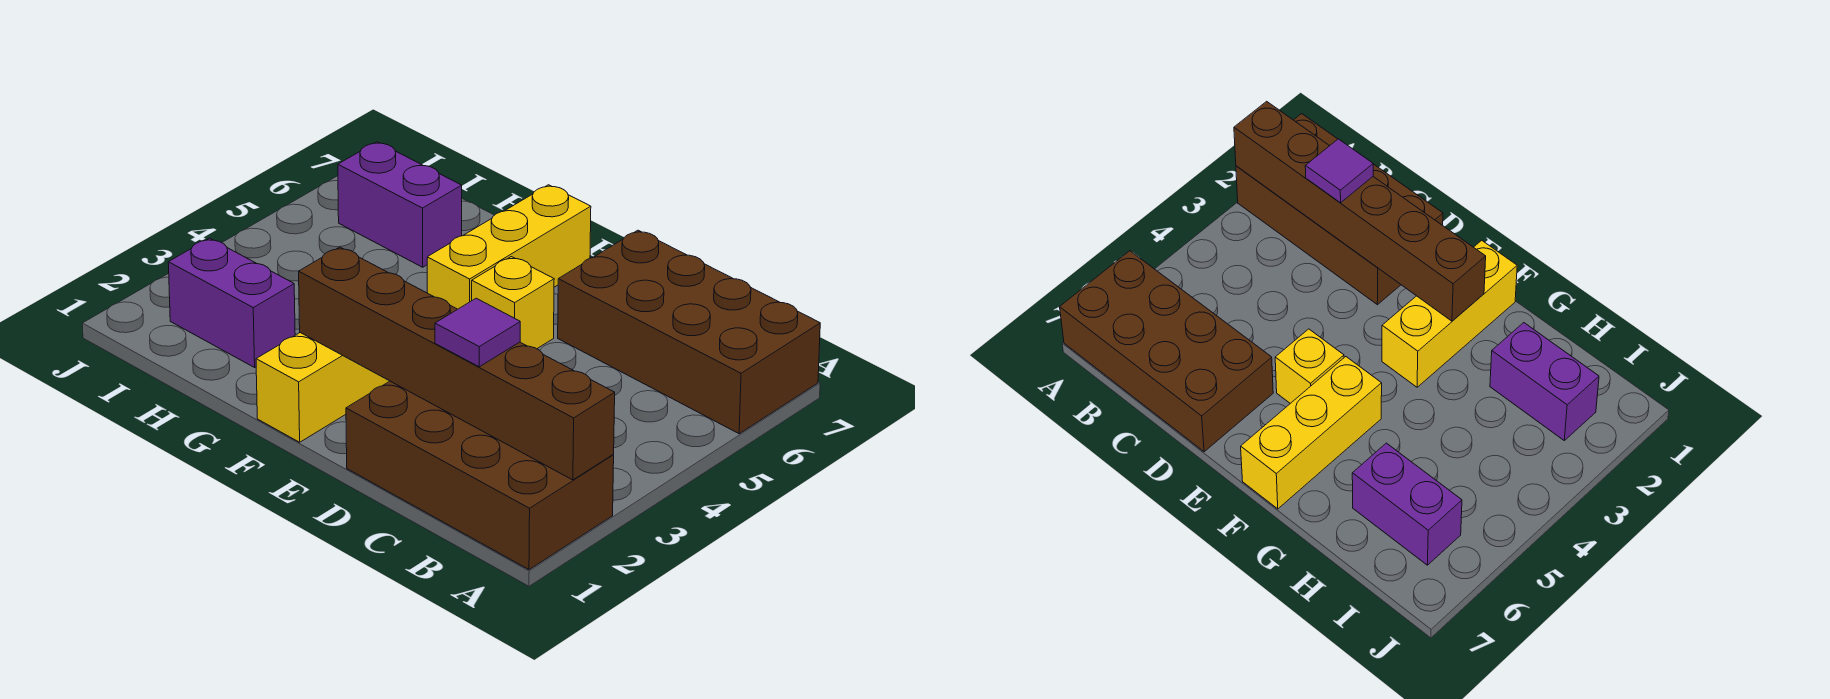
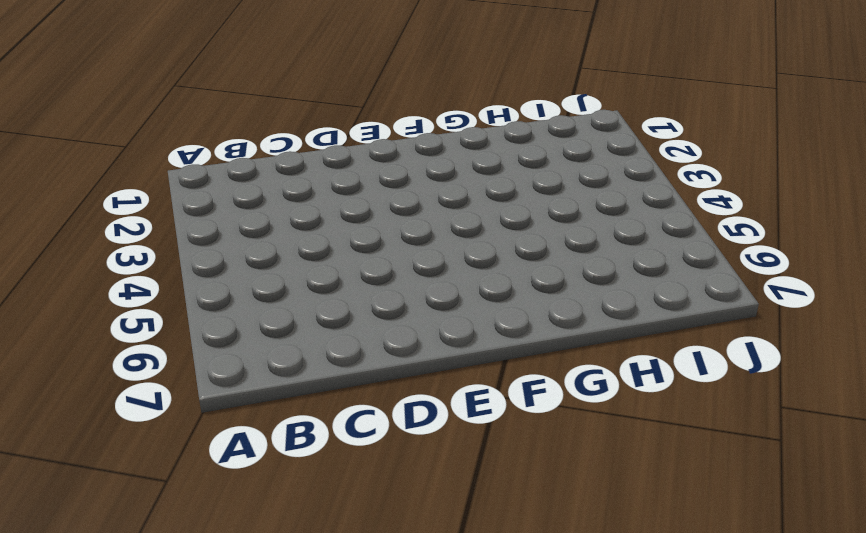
none -> brown brick A1:D2 level 1
none -> brown brick A6:D7 level 1

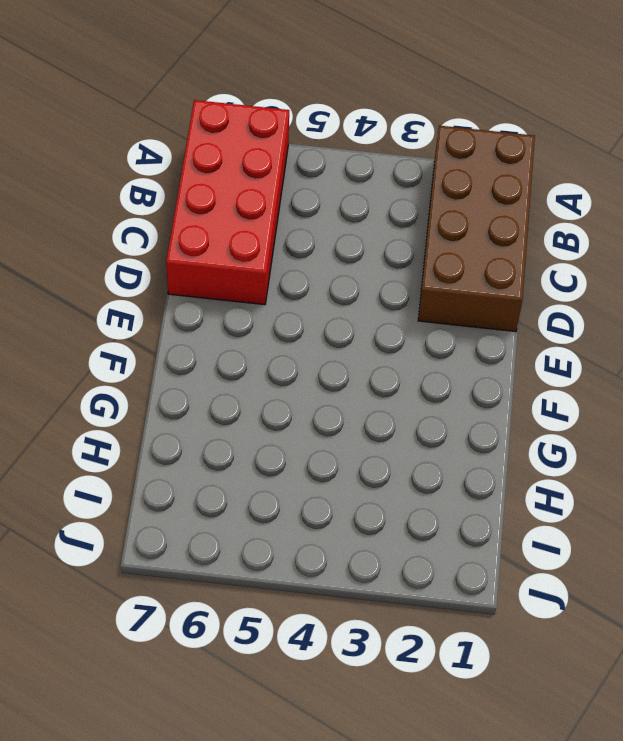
red brick A6:D7 level 1 -> brown brick A6:D7 level 1
none -> yellow brick E5 level 1
none -> yellow brick F1:F3 level 1

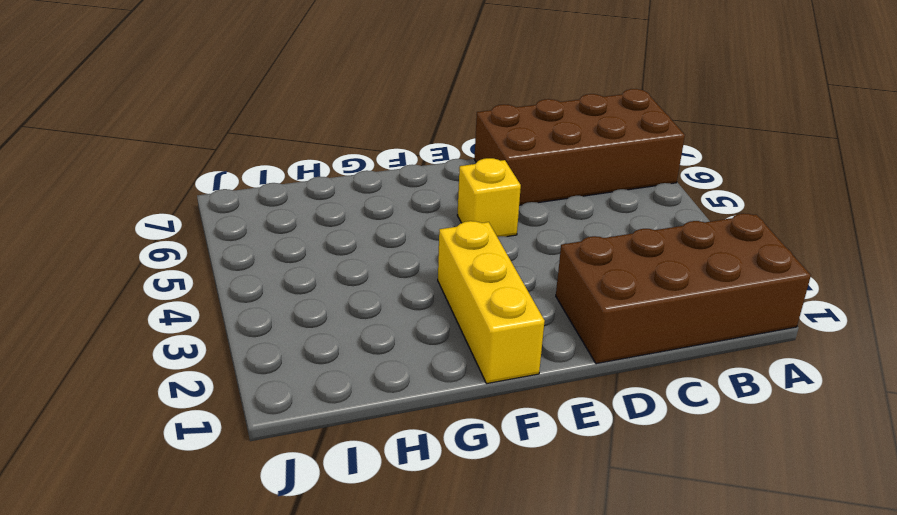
none -> yellow brick F5:F7 level 1
none -> purple brick H2:I2 level 1

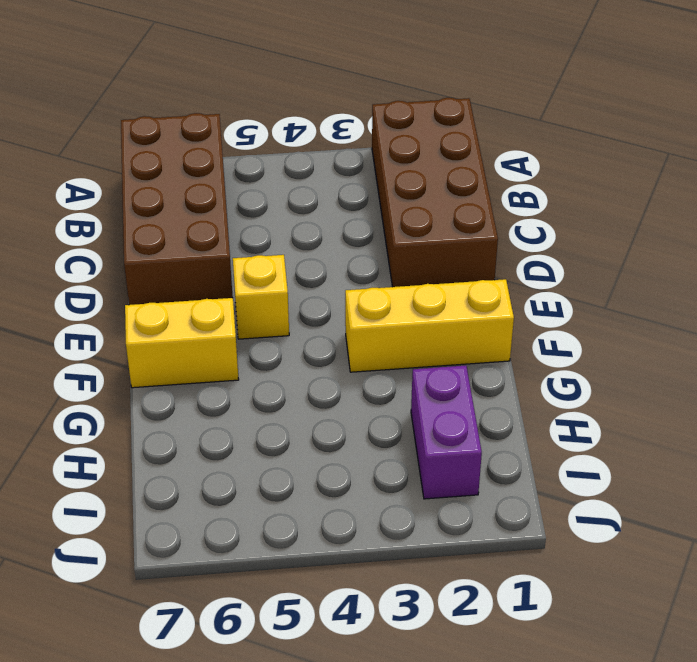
yellow brick F6:F7 level 1 -> yellow brick F5:F7 level 1
none -> purple brick H6:I6 level 1
none -> brown brick A2:F2 level 2

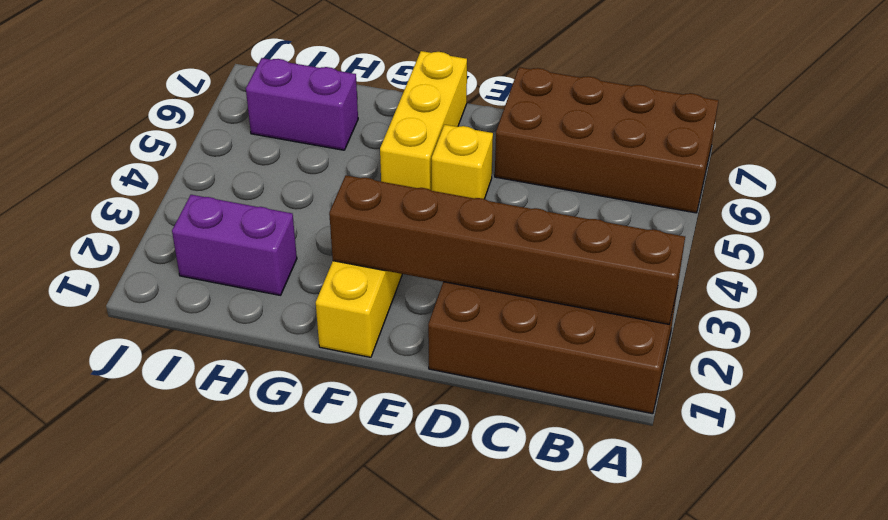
none -> purple tile C2 level 3

